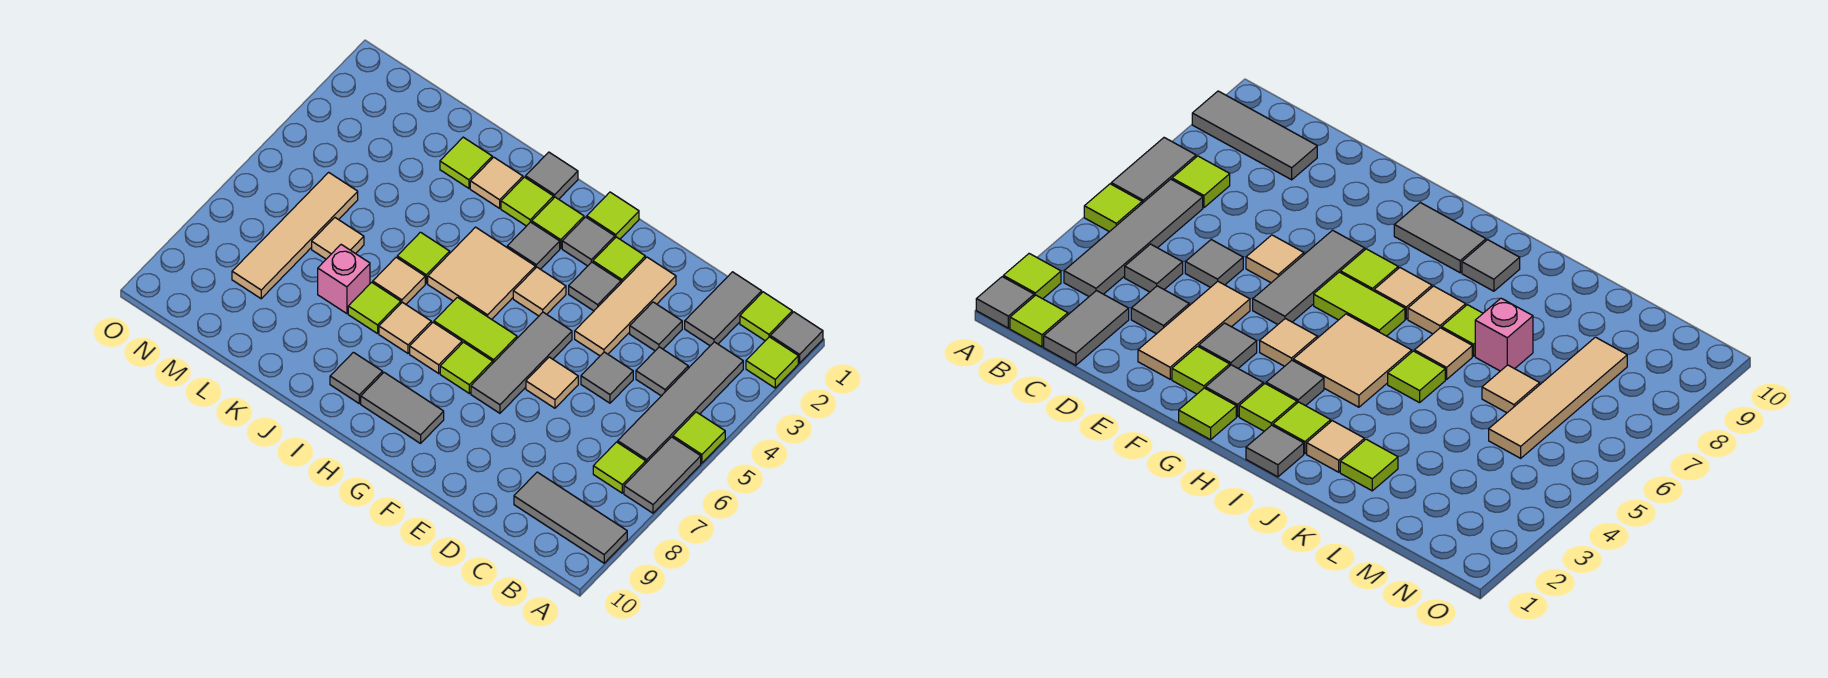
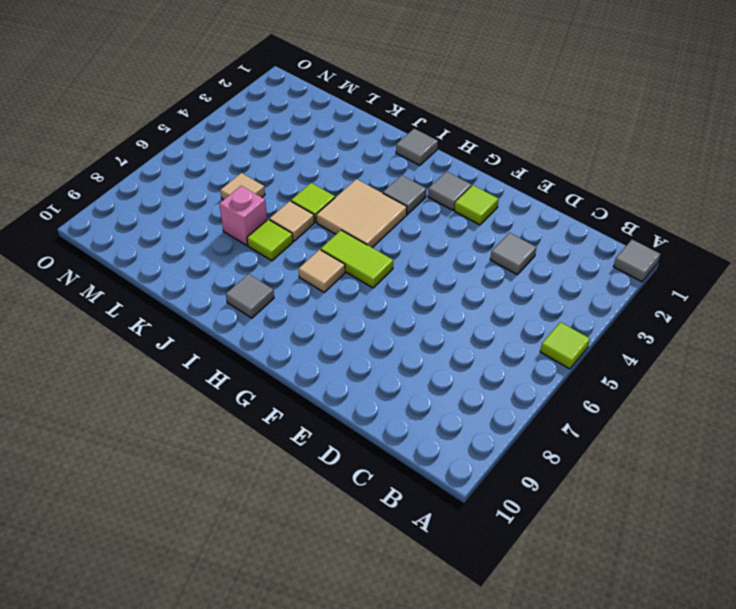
none -> lime tile A2 level 1
none -> grey tile A6:A7 level 1
none -> grey tile A9:C9 level 1
none -> lime tile B1 level 1

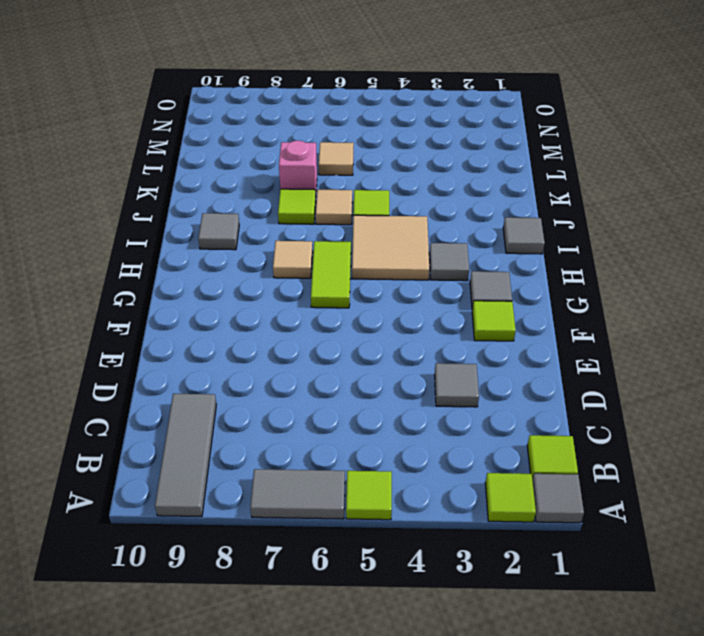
none -> grey tile B3:B6 level 1
none -> lime tile B7 level 1
none -> grey tile C1:C2 level 1
none -> grey tile C4 level 1

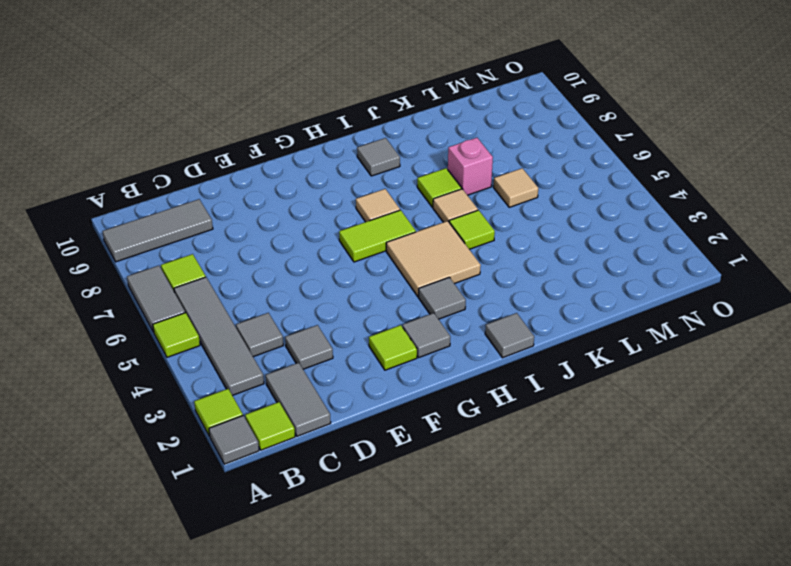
none -> grey tile D5 level 1
none -> tan tile E2:E4 level 1
none -> tan tile E6 level 1
none -> grey tile F3 level 1

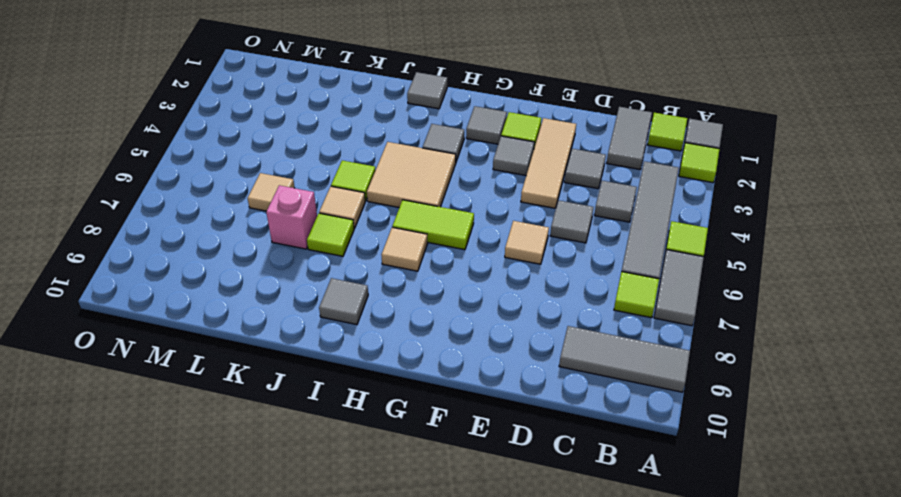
none -> grey tile F5:F7 level 1
none -> lime tile G1 level 1
none -> tan tile G4 level 1
none -> lime tile G7 level 1

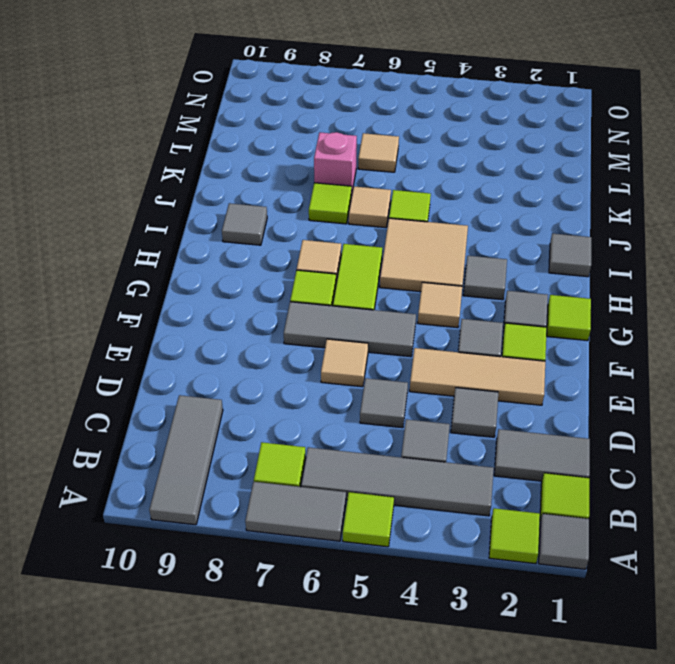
none -> grey tile G9:H9 level 1
none -> lime tile H2 level 1
none -> lime tile I2 level 1
none -> tan tile I7 level 1

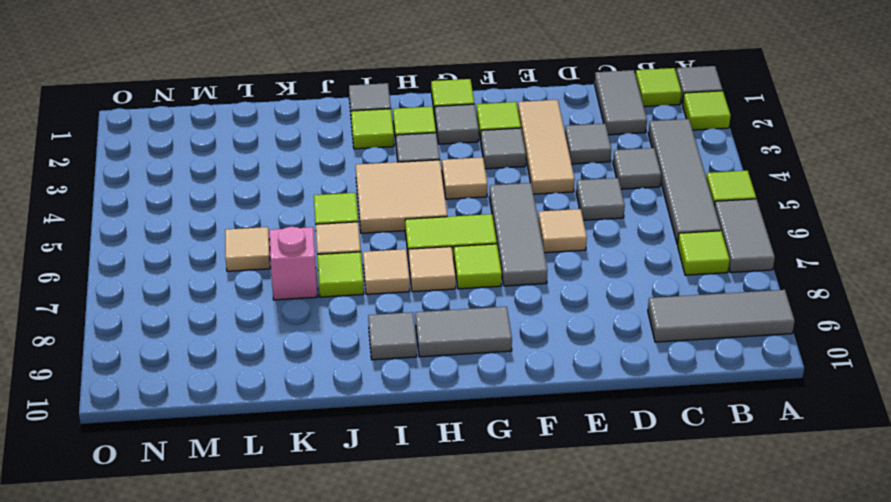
none -> tan tile J2 level 1
none -> lime tile K2 level 1
none -> tan tile M5:M8 level 1

